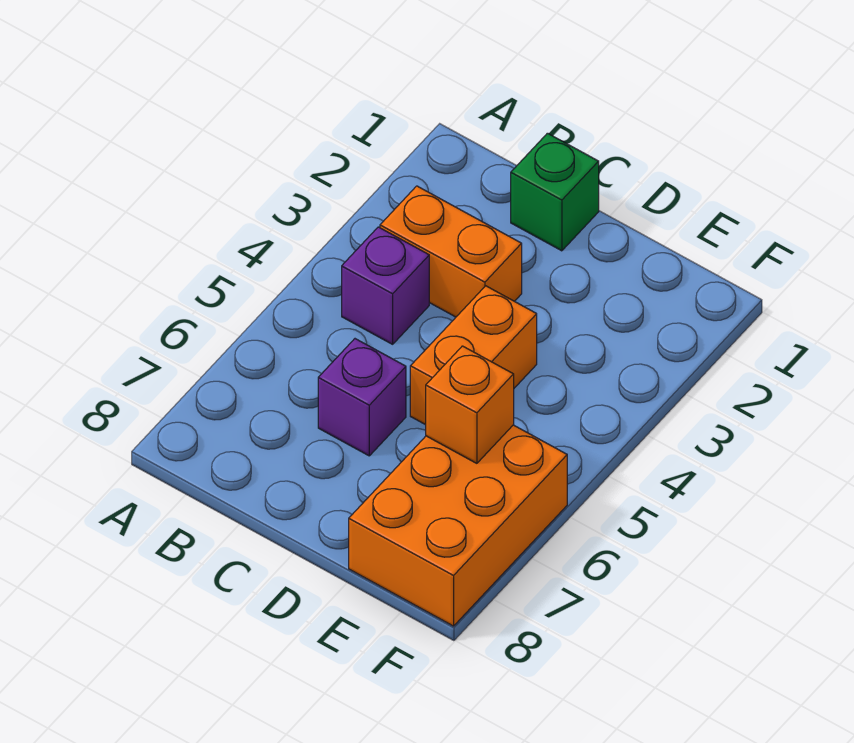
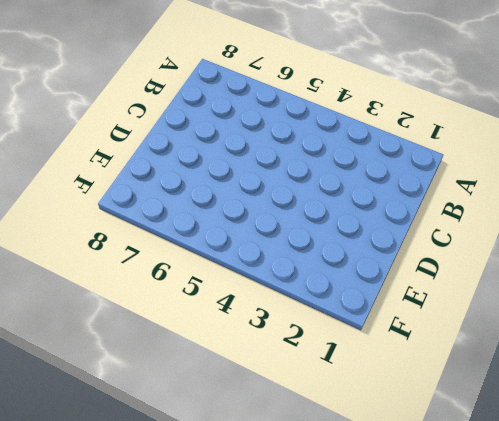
none -> orange brick B3:C3 level 1
none -> purple brick B4 level 1

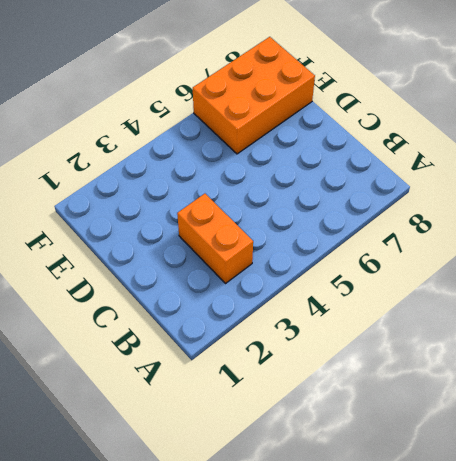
none -> purple brick B4 level 1
none -> green brick C1 level 1

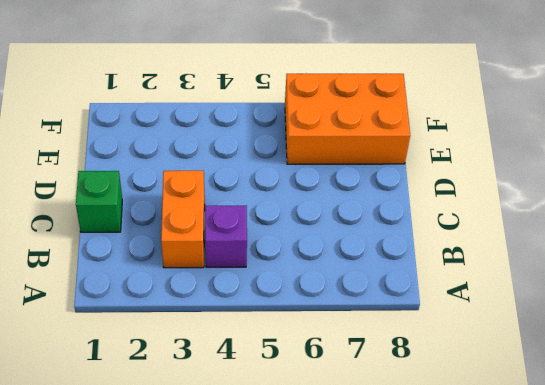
none -> purple brick C6 level 1
none -> orange brick D4:D5 level 1

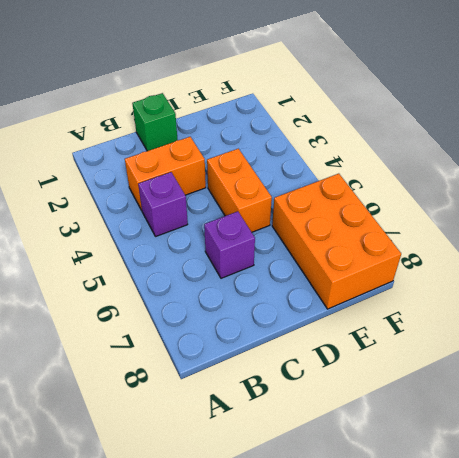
none -> orange brick E6 level 2

